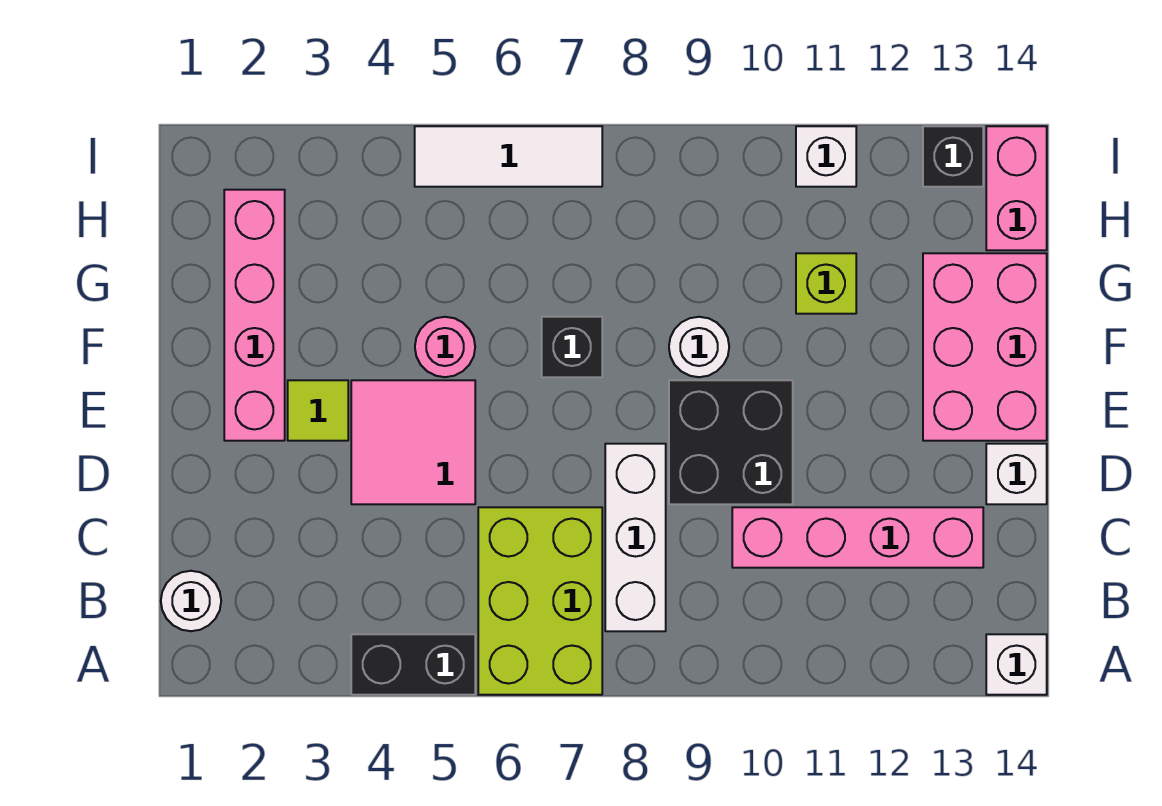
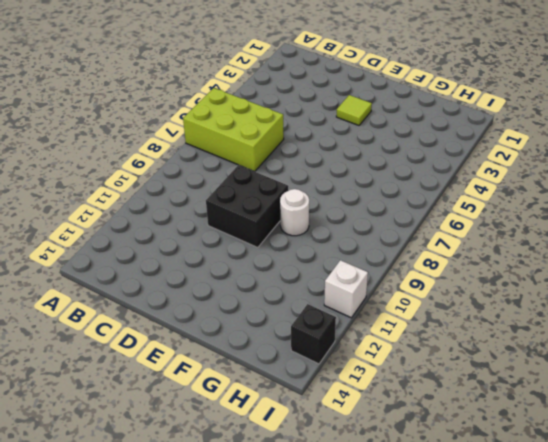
none -> black brick A4:A5 level 1
none -> white brick A14 level 1
none -> white round brick B1 level 1

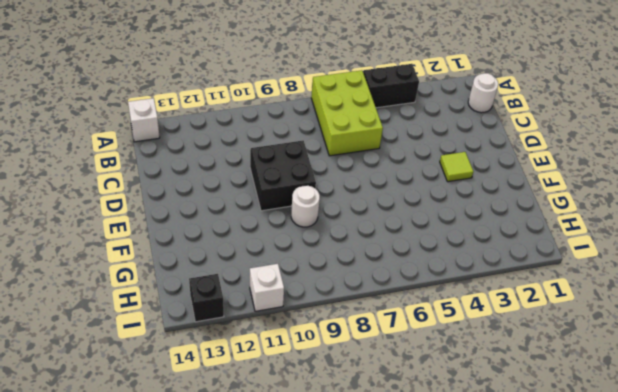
none -> white brick B8:D8 level 1
none -> pink brick C10:C13 level 1
none -> pink tile D4:E5 level 1

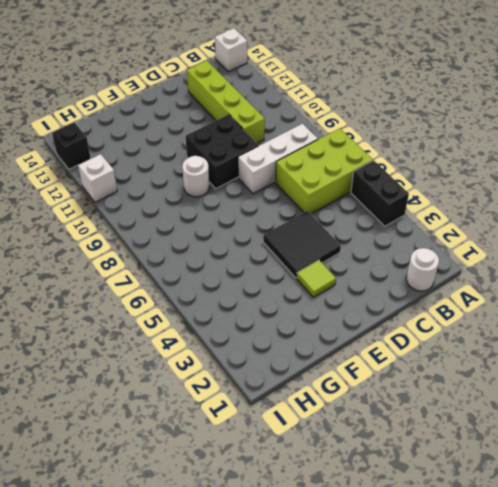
lime brick C10:C13 level 1 -> pink brick C10:C13 level 1
black tile D4:E5 level 1 -> pink tile D4:E5 level 1
none -> white brick D14 level 1
none -> pink brick E2:H2 level 1
none -> pink brick E13:G14 level 1

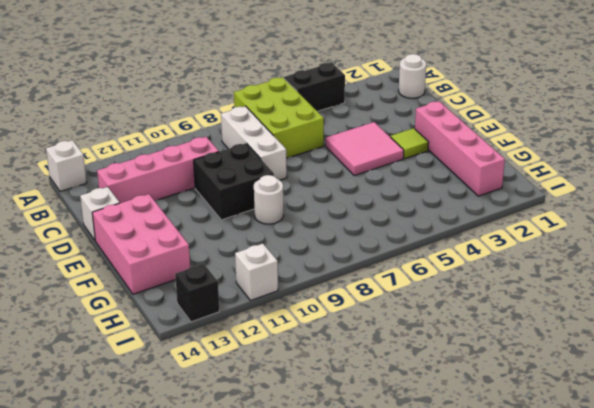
none -> pink round brick F5 level 1
none -> black brick F7 level 1
none -> lime brick G11 level 1

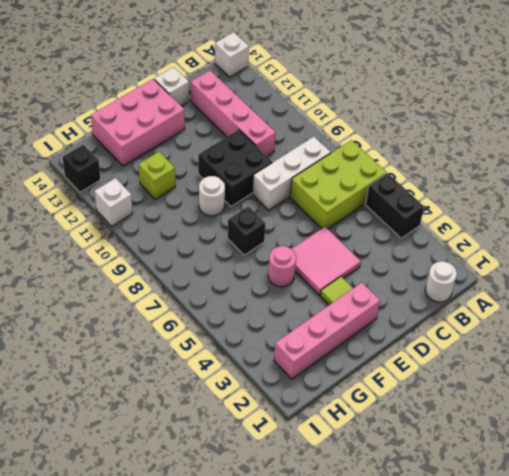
none -> pink brick H14:I14 level 1
none -> white tile I5:I7 level 1

